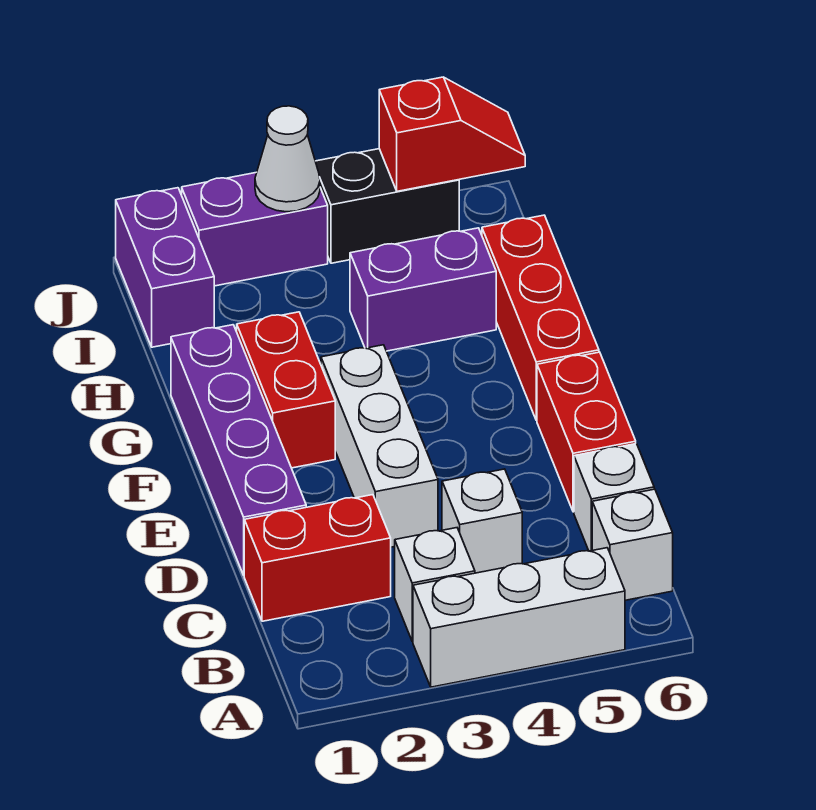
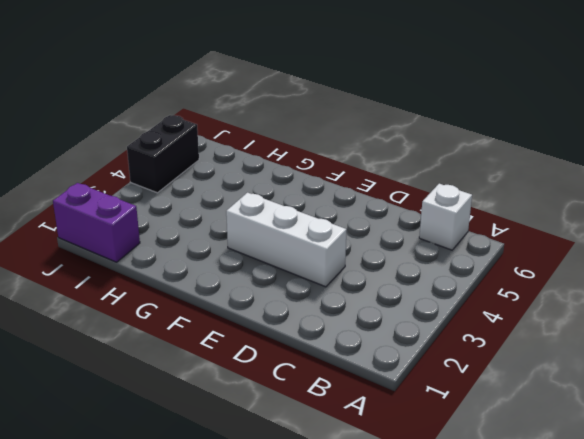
none -> white brick A3:A5 level 1
none -> white brick B3 level 1
none -> red brick C1:C2 level 1

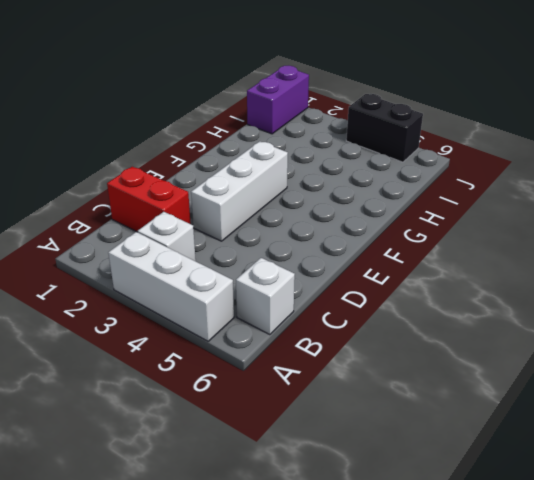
none -> white brick C4 level 1
none -> white brick C6 level 1
none -> purple brick D1:G1 level 1

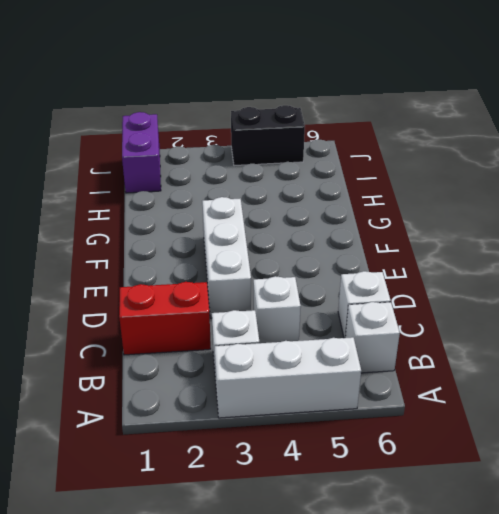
none -> purple brick D1:G1 level 1
none -> red brick D6:E6 level 1
none -> red brick F2:G2 level 1

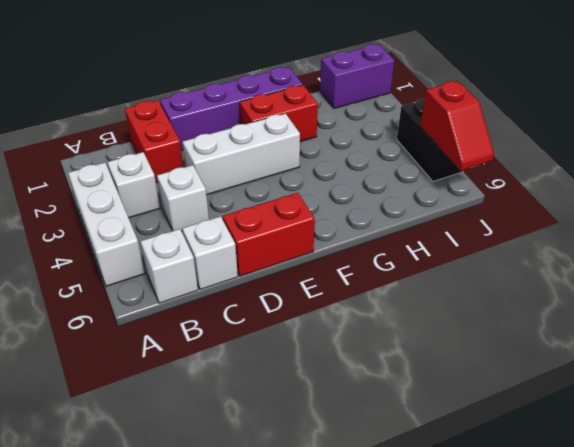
none -> red brick F6:H6 level 1
none -> purple brick H4:H5 level 1
none -> purple brick J2:J3 level 1

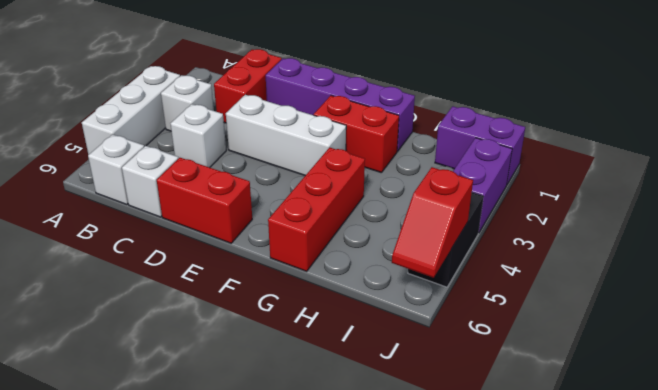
red brick G4:G6 level 1 -> red brick F6:H6 level 1
none -> purple brick H4:H5 level 1
none -> white cone J3 level 2

